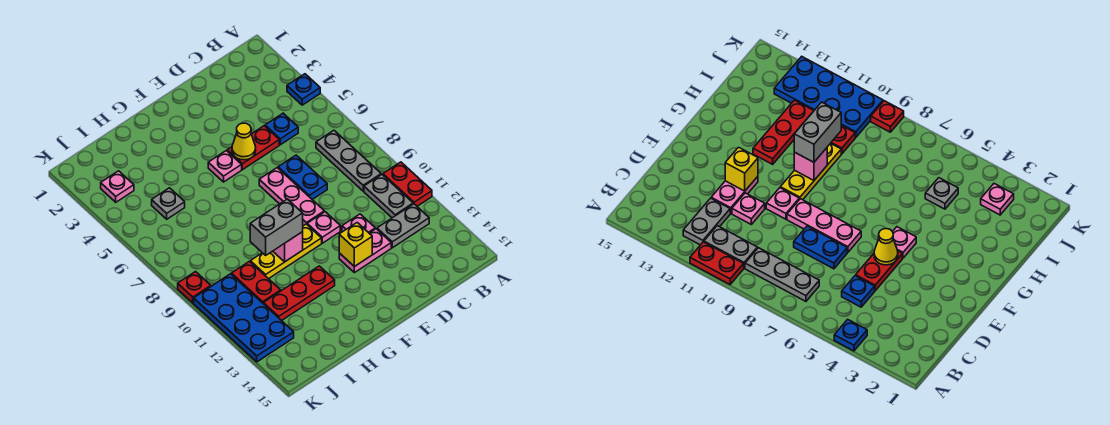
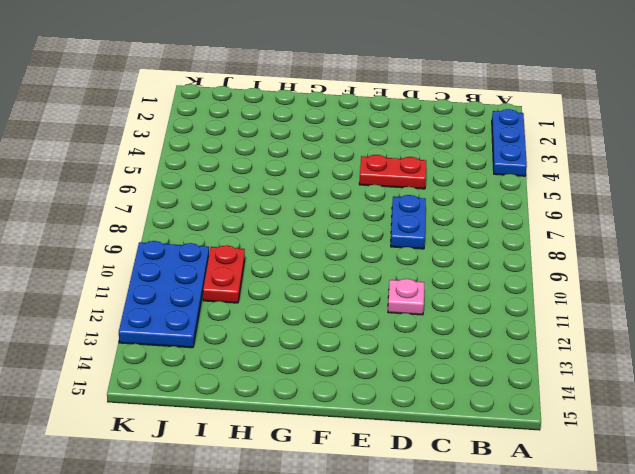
blue plate A2:A4 level 1 -> blue plate A4 level 1
none -> red plate A10:A11 level 1
none -> grey plate B7:B9 level 1
none -> grey plate B10:B11 level 1

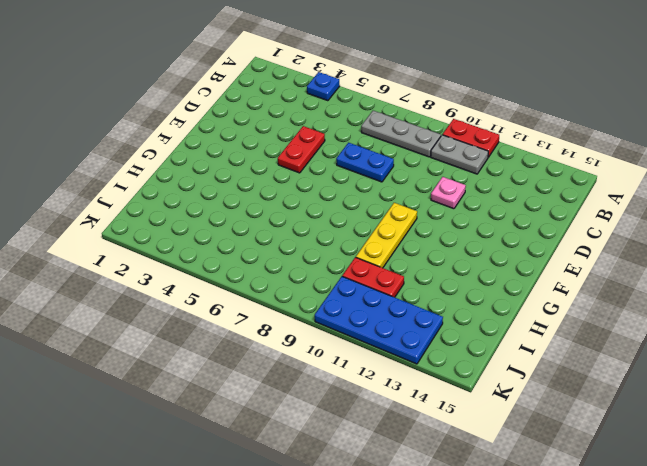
none -> grey plate B12:C12 level 1
none -> blue plate C5 level 1
none -> pink plate D12:E12 level 1

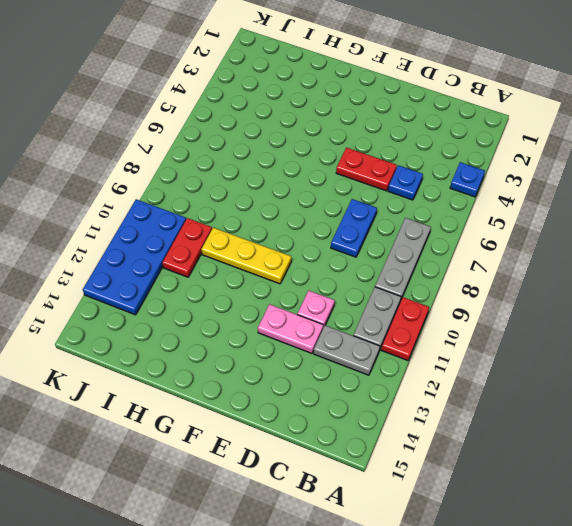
none -> pink plate E7:E9 level 1
none -> pink plate E10 level 1
none -> pink plate F5 level 1

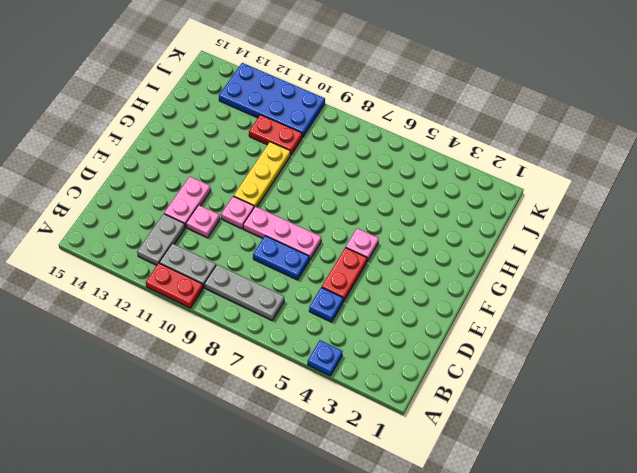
none -> red plate G12:I12 level 1
none -> grey plate I5 level 1
none -> pink plate J3 level 1

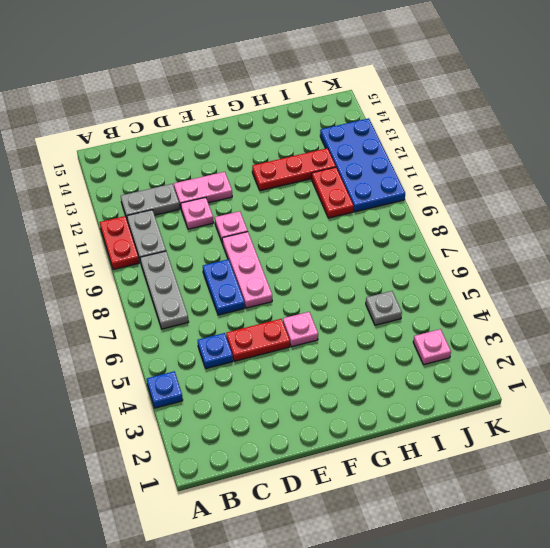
none -> yellow plate F10:H10 level 1
none -> red plate K9 level 1
none -> yellow cone E5 level 2

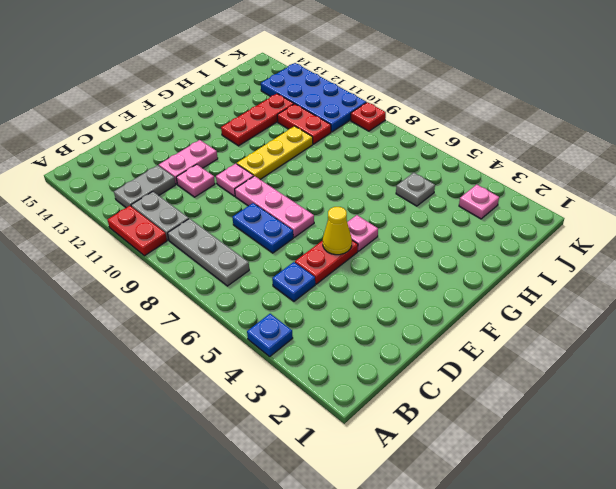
none -> yellow brick E12 level 2
none -> pink brick G10 level 2
none -> grey brick G10:H10 level 3

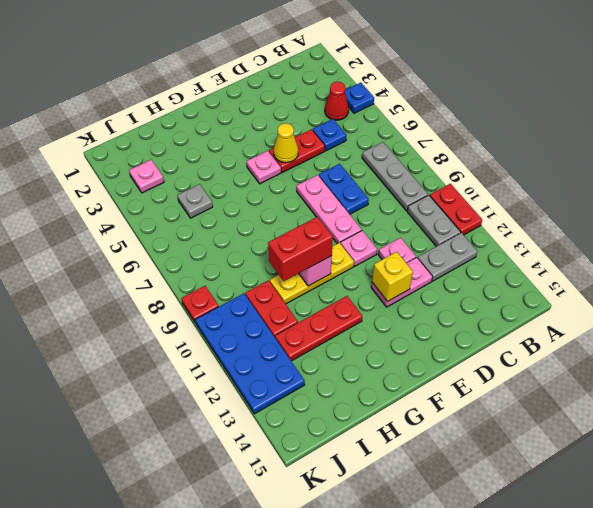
red cone B4 level 1 -> none
red brick G10:H10 level 3 -> grey brick G10:H10 level 3

